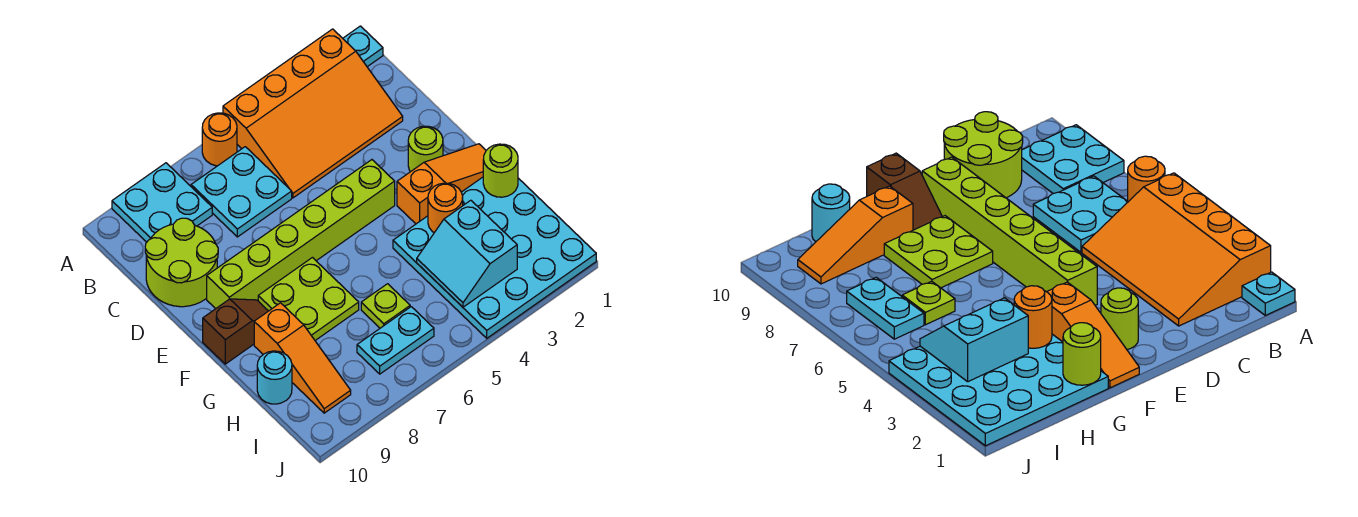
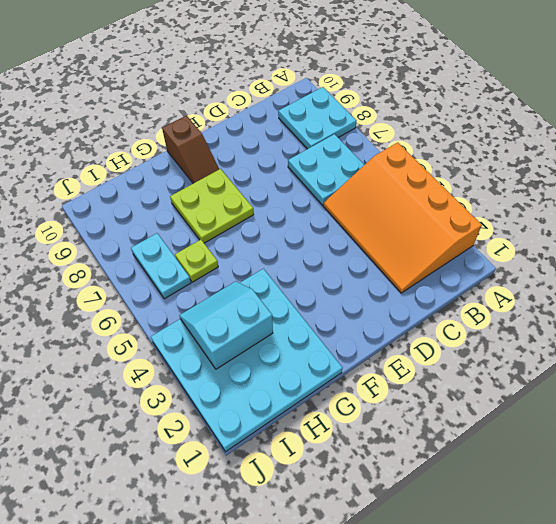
none -> cyan plate A1 level 1
none -> orange round brick A6 level 1
none -> lime round brick C9:D10 level 1

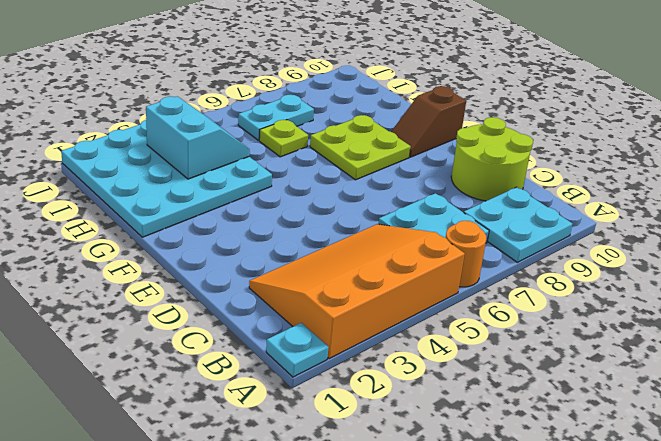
none -> lime round brick E2 level 1
none -> lime brick E4:E9 level 1
none -> orange slope F1:F3 level 1 top 3

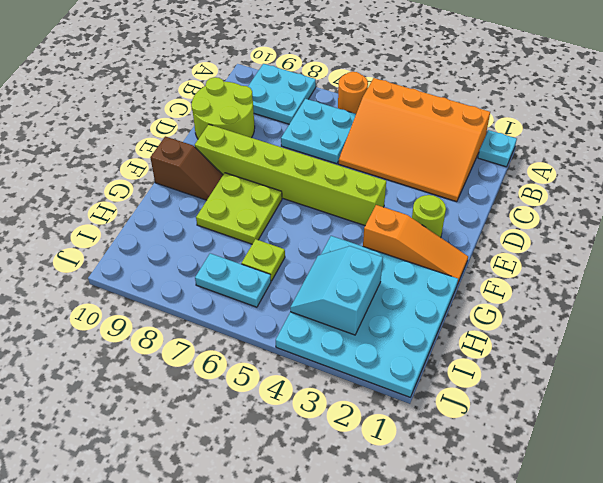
none -> orange slope G9:I9 level 1 top G
none -> cyan round brick H10 level 1
none -> lime round brick G1 level 2

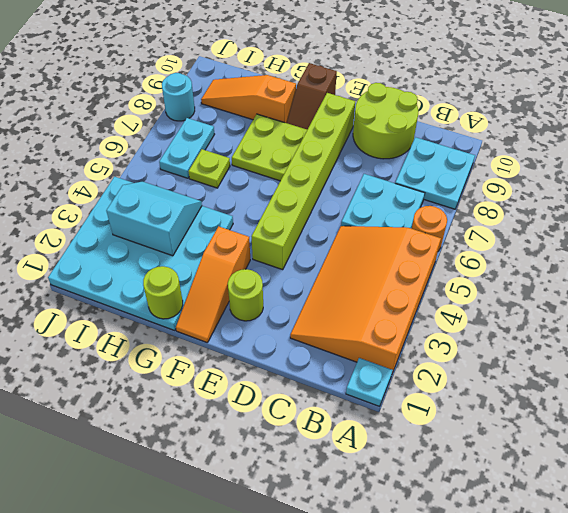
cyan round brick J8 level 1 -> cyan round brick H10 level 1
none -> orange round brick G3 level 2

